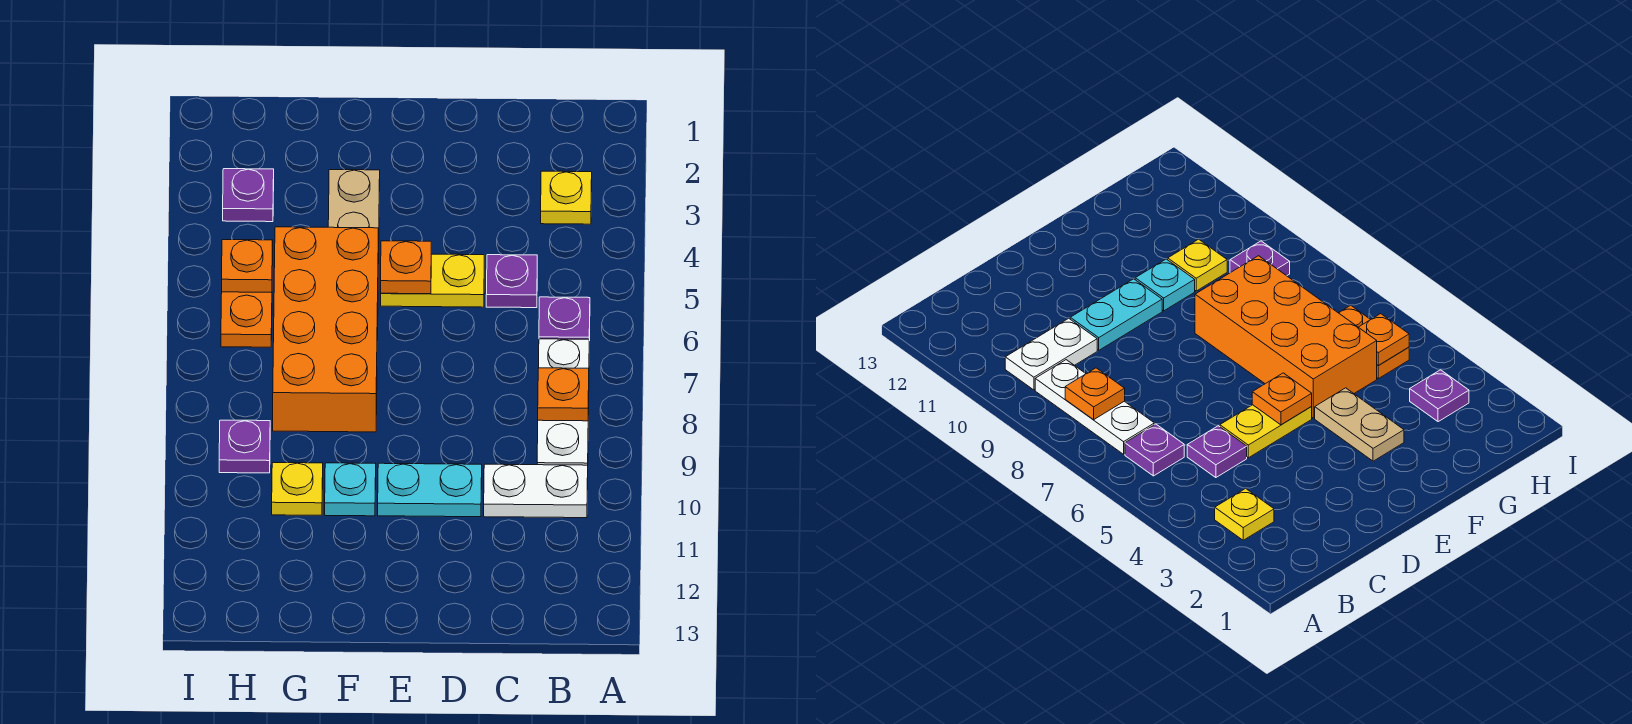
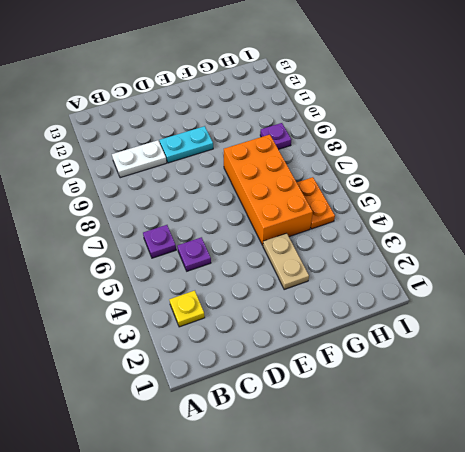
none -> white plate B7:B9 level 1
none -> yellow plate D5:E5 level 1
none -> cyan plate F10 level 1

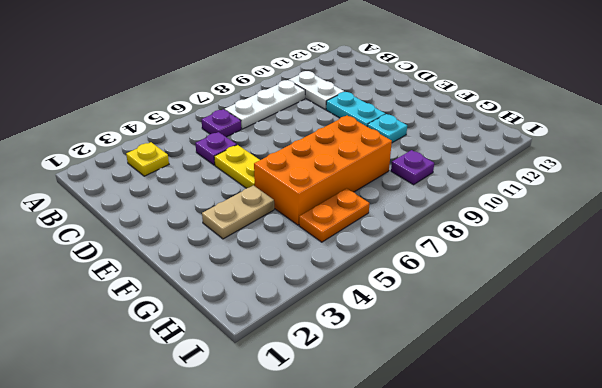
none -> yellow plate G10 level 1
none -> purple plate H3 level 1
none -> orange plate B8 level 2

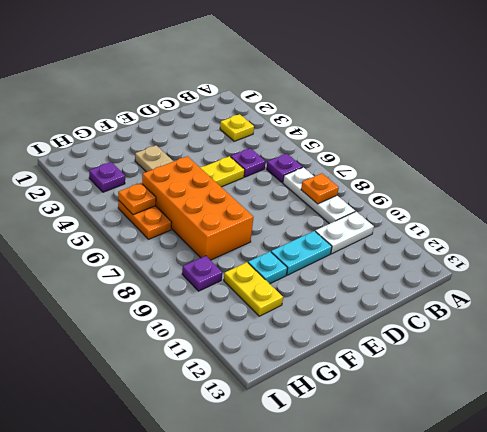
yellow plate G10:G11 level 1 -> yellow plate G10 level 1
none -> orange plate E5 level 2

